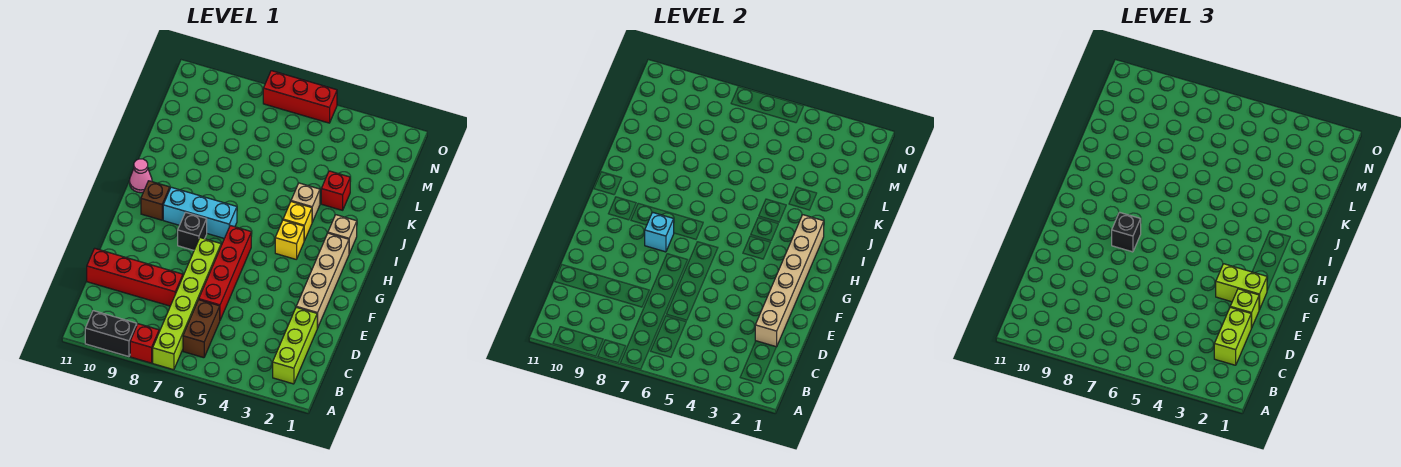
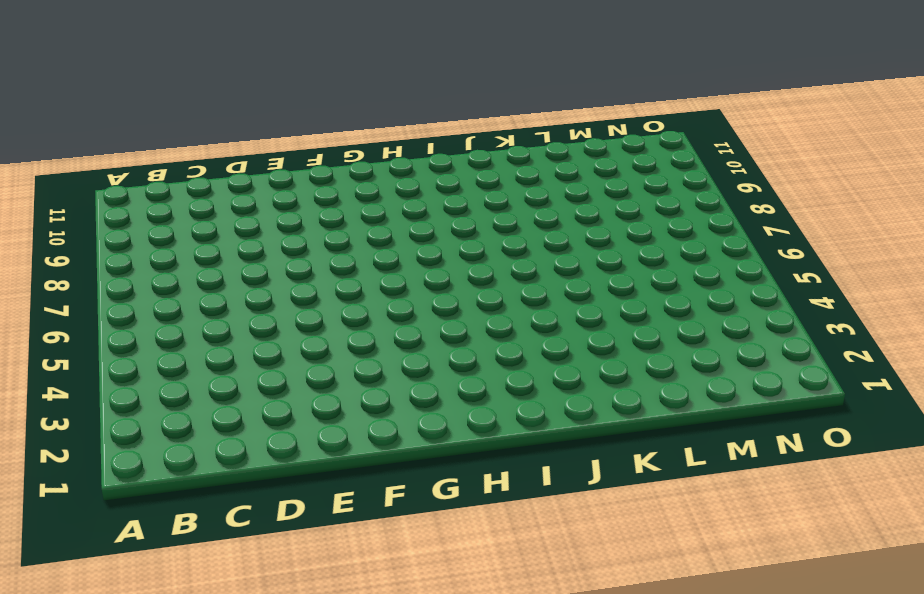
none -> lime brick A7:F7 level 1
none -> red brick A8 level 1
none -> black brick A9:A10 level 1

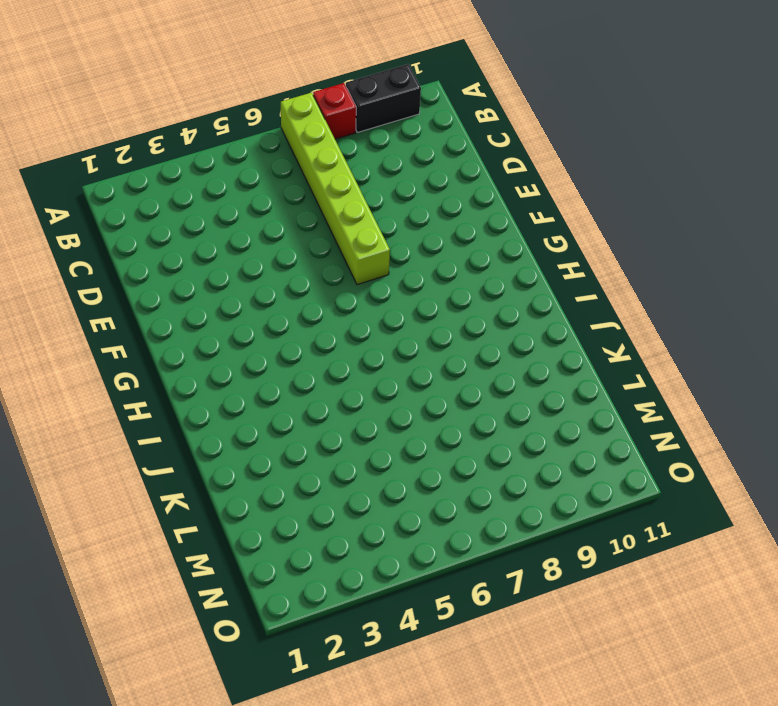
none -> lime brick B2:D2 level 1
none -> brown brick B6:C6 level 1
none -> red brick D6:G6 level 1

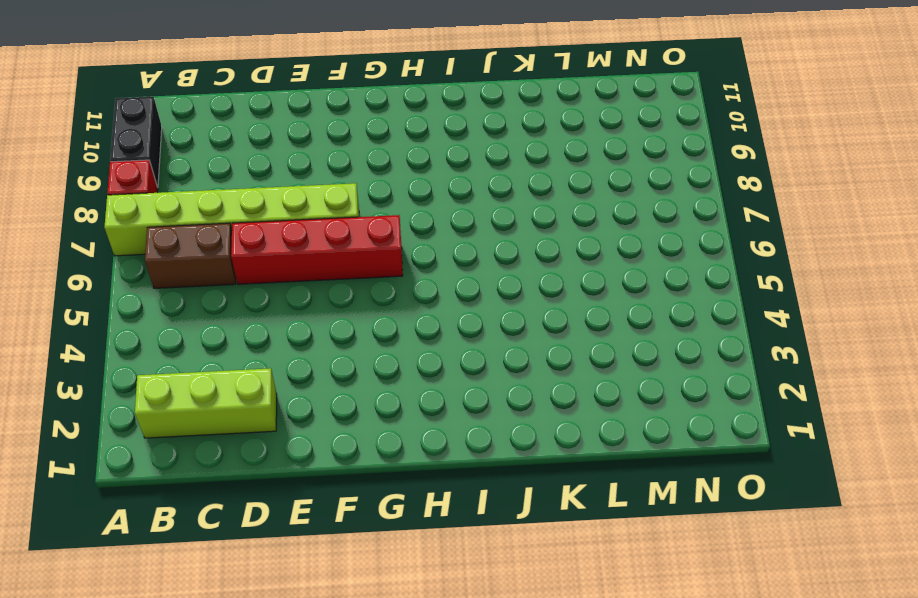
none -> red brick D8:D11 level 1
none -> tan brick E2:H2 level 1
none -> black brick G8 level 1

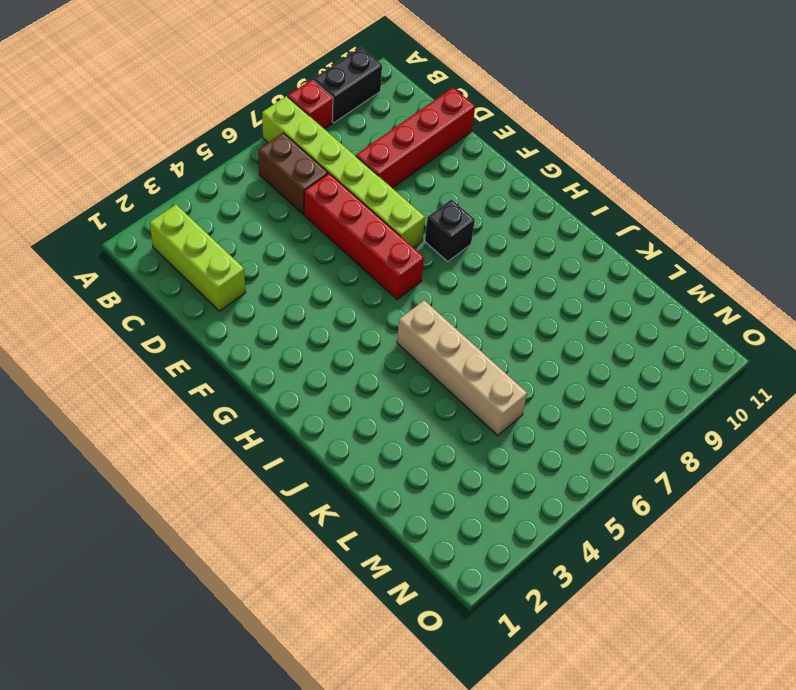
tan brick I5:L5 level 1 -> tan brick E2:H2 level 1
none -> yellow brick H4 level 1
none -> cyan brick H7:H9 level 1
none -> brown brick H10 level 1

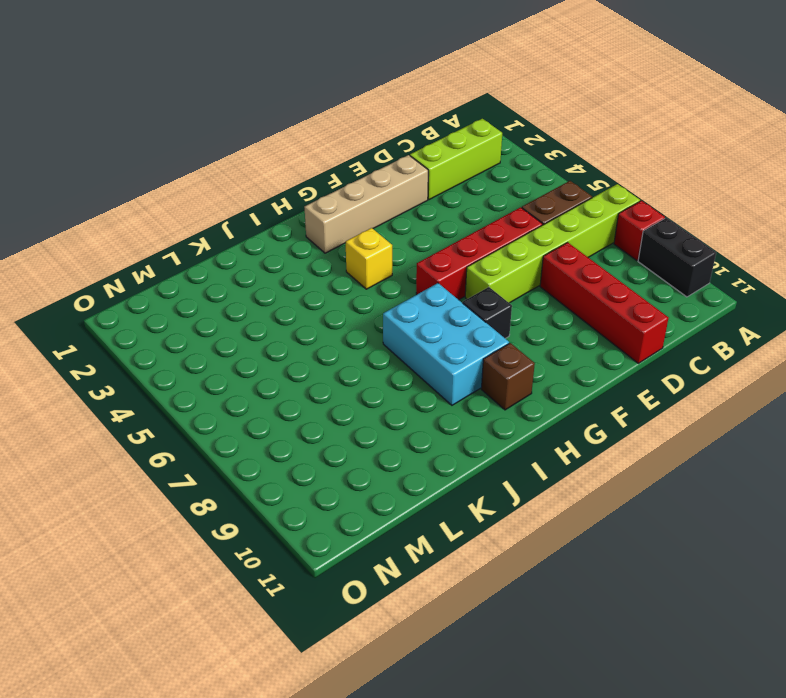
cyan brick H7:I9 level 1 -> cyan brick H7:H9 level 1
none -> tan brick I2 level 1
none -> yellow brick I4 level 1
none -> pink cone I11 level 1

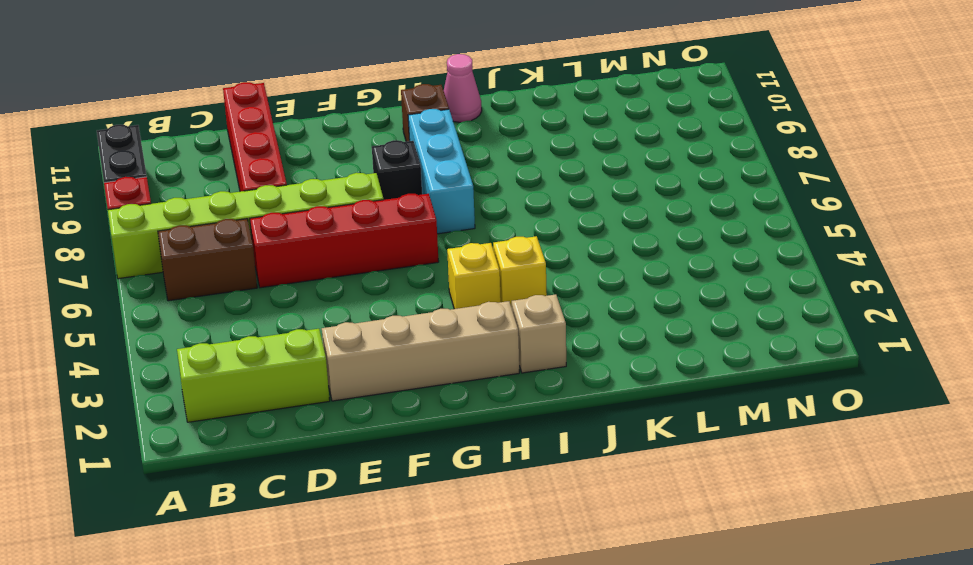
none -> tan brick J4 level 1
none -> red brick K3 level 1
none -> red brick O5:O7 level 1

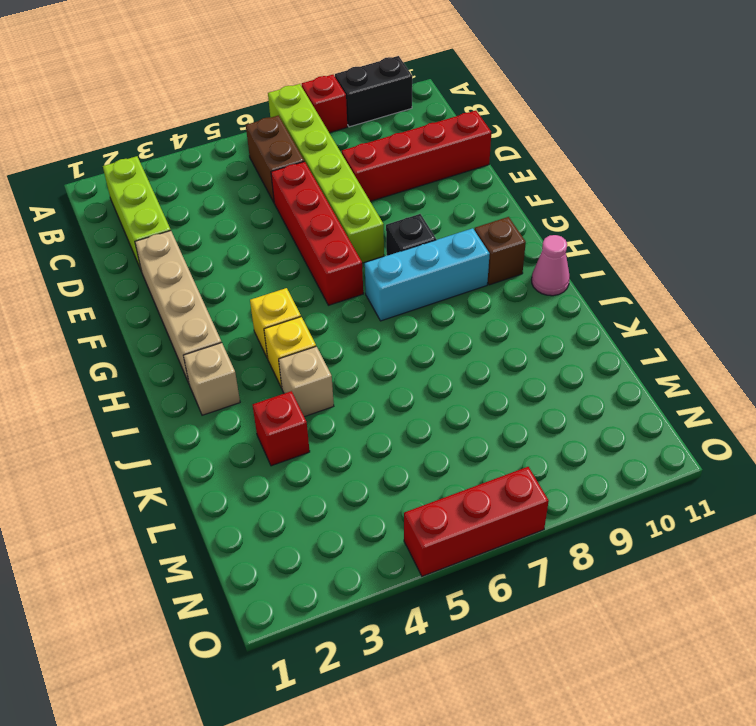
none -> tan brick D2:I2 level 2
none -> cyan brick G8 level 2
none -> lime brick C2:D2 level 3

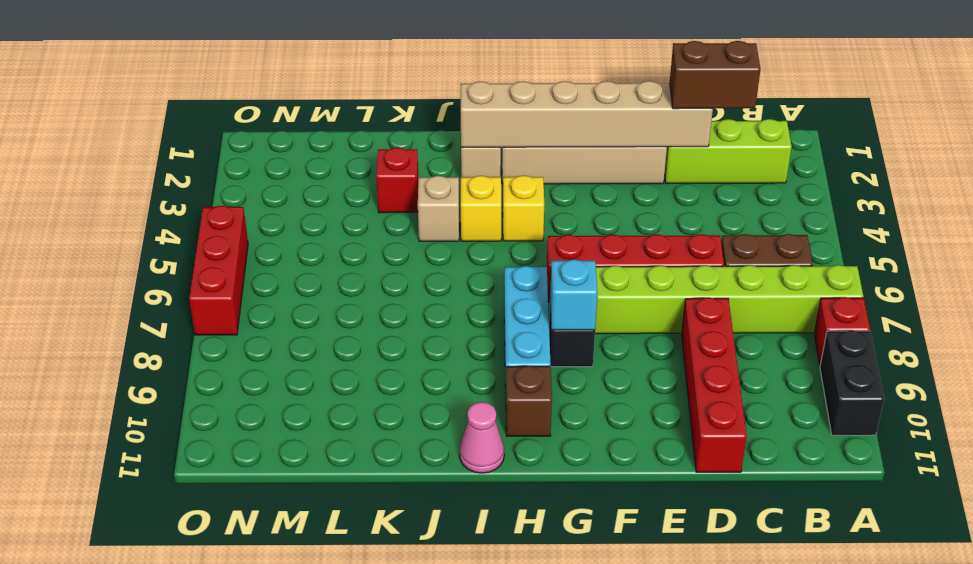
brown brick C2:D2 level 3 -> lime brick C2:D2 level 3
none -> lime brick E2 level 3
none -> lime brick F2:F3 level 3
none -> black brick G8 level 3

